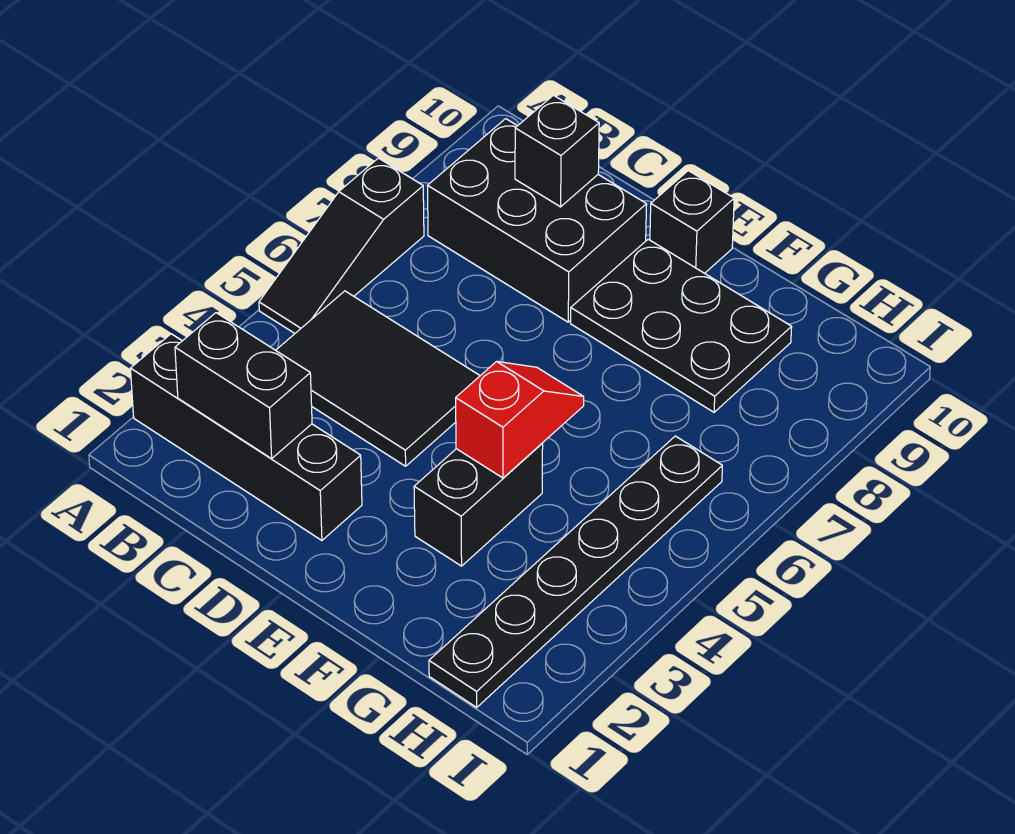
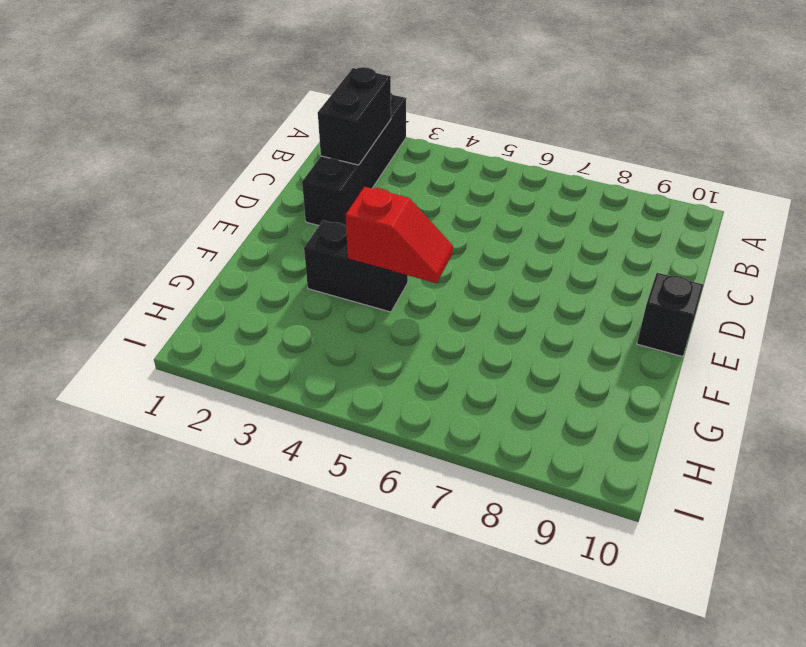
none -> black slope A5:A7 level 1 top 7
none -> black tile B4:D5 level 1

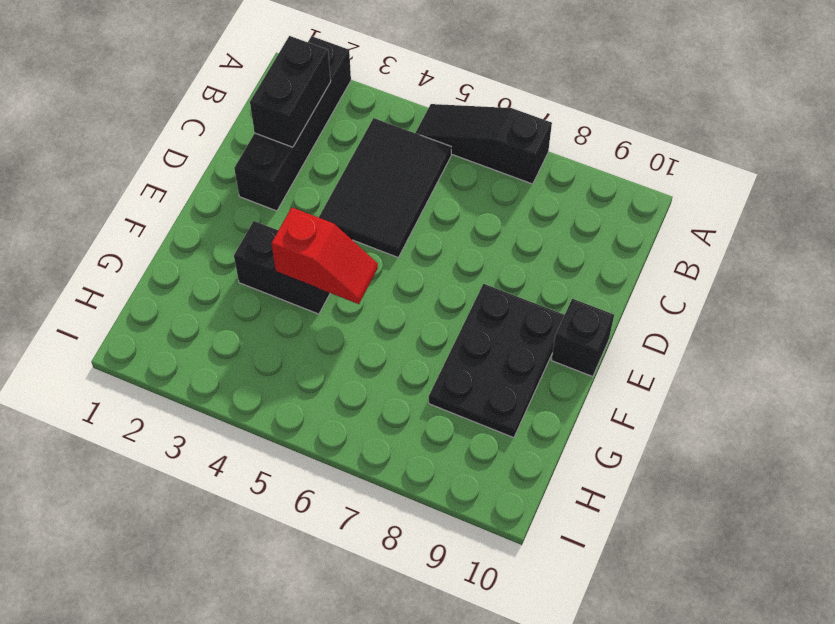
none -> black brick B8:D9 level 1
none -> black plate H1:H6 level 1

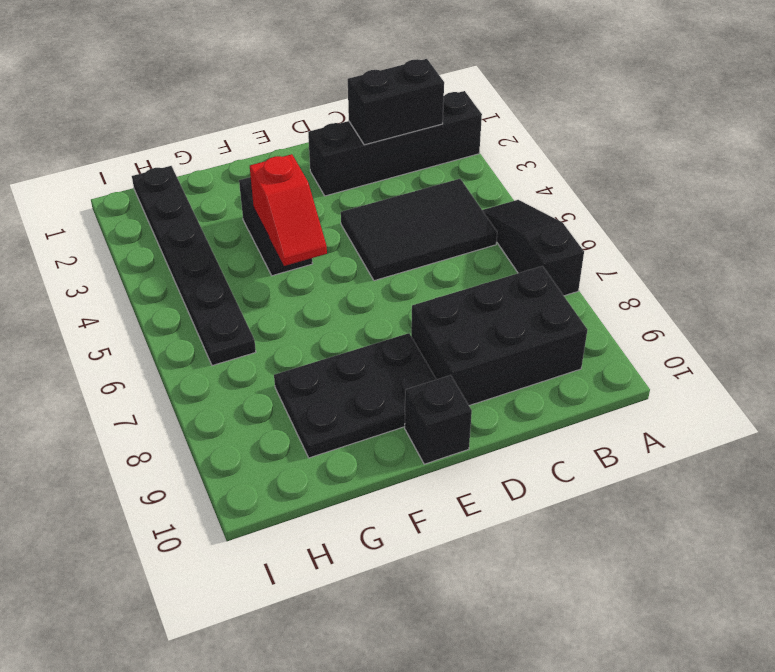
none -> black brick C9 level 2

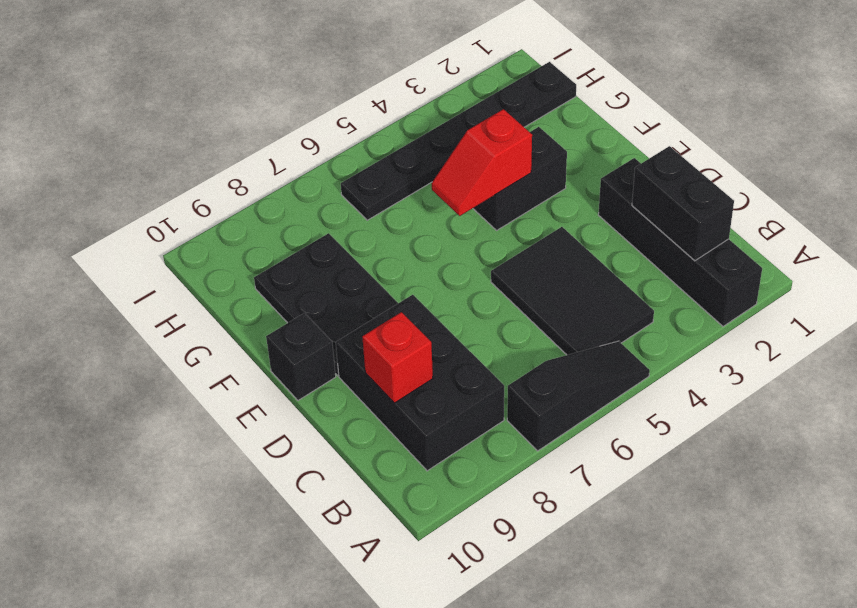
red brick C9 level 2 -> black brick C9 level 2

